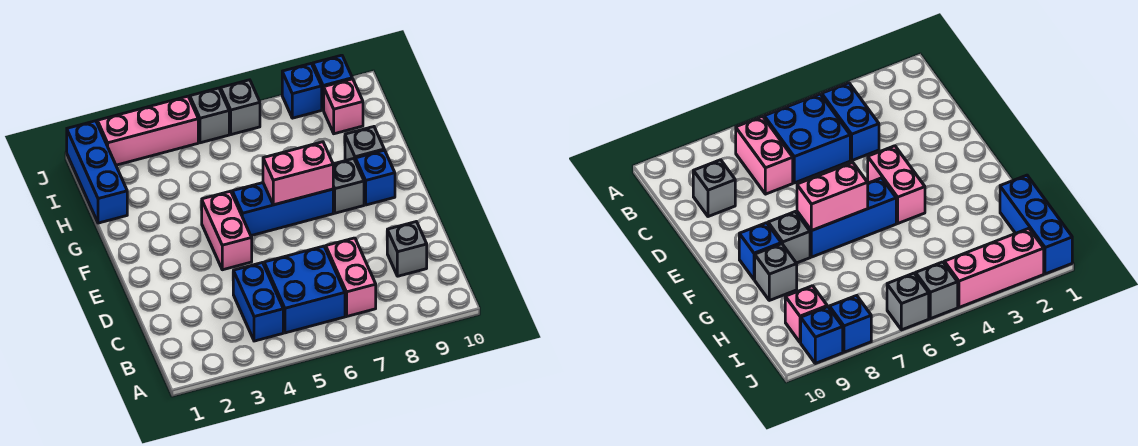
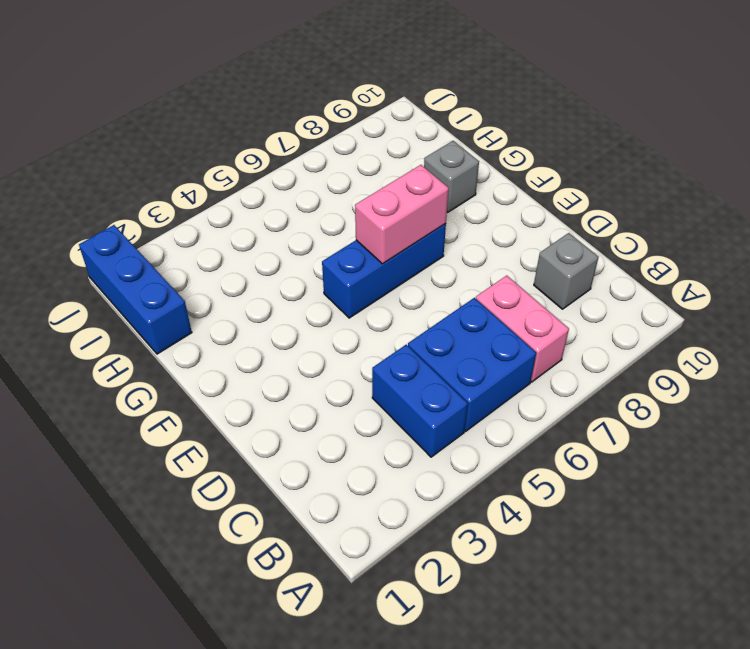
none -> pink brick E4:F4 level 1
none -> grey brick F8 level 1
none -> blue brick F9 level 1

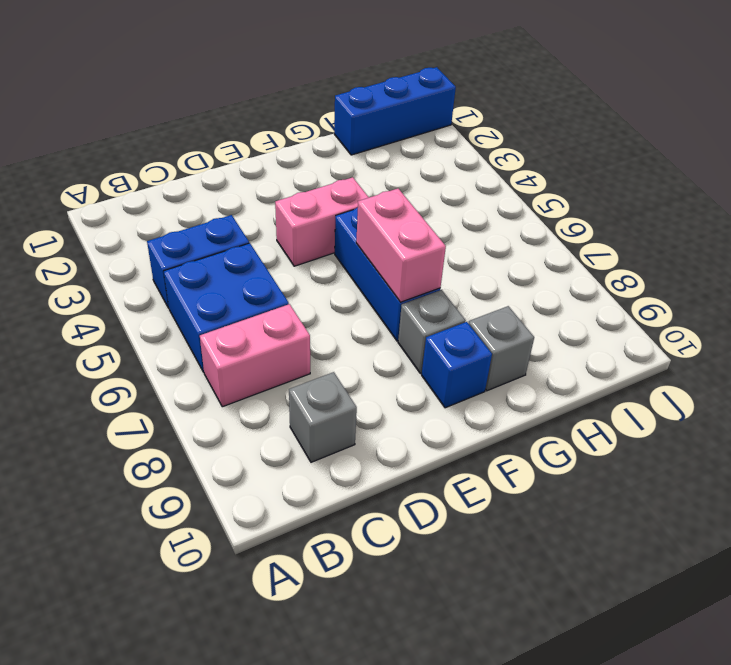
none -> pink brick I9 level 1
none -> pink brick J2:J4 level 1
none -> grey brick J5 level 1

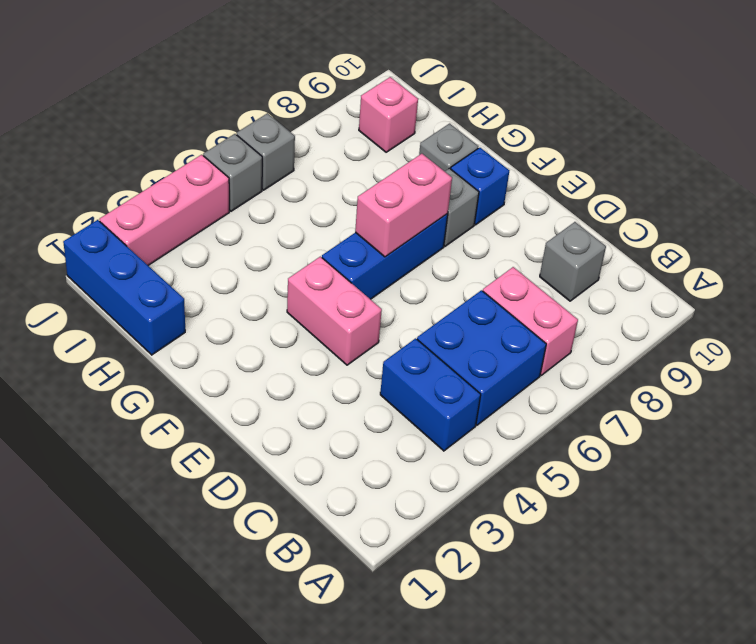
none -> blue brick J8 level 1
none -> blue brick J9 level 1

